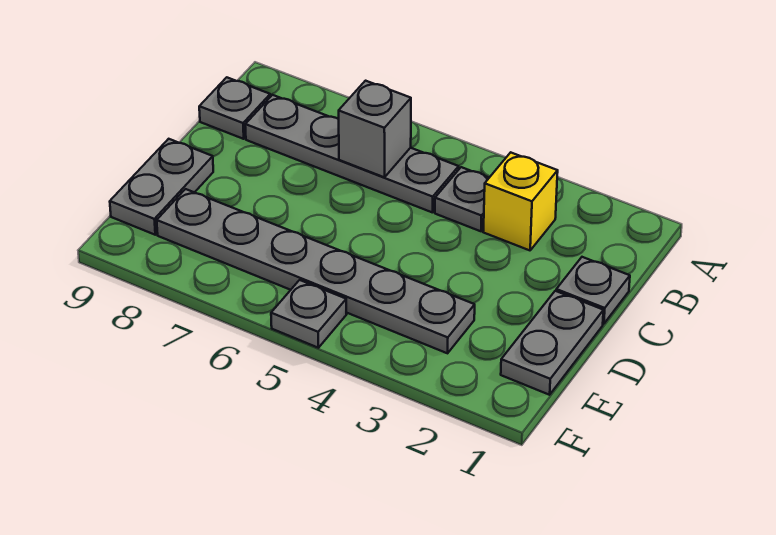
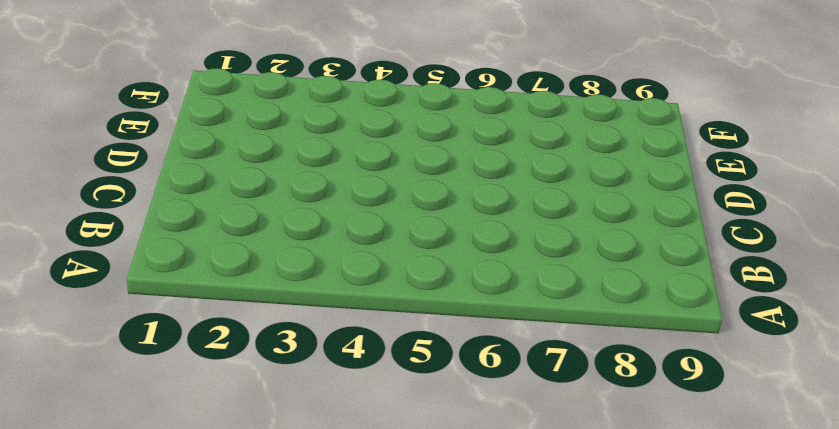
none -> yellow brick B3 level 1
none -> grey plate B4 level 1

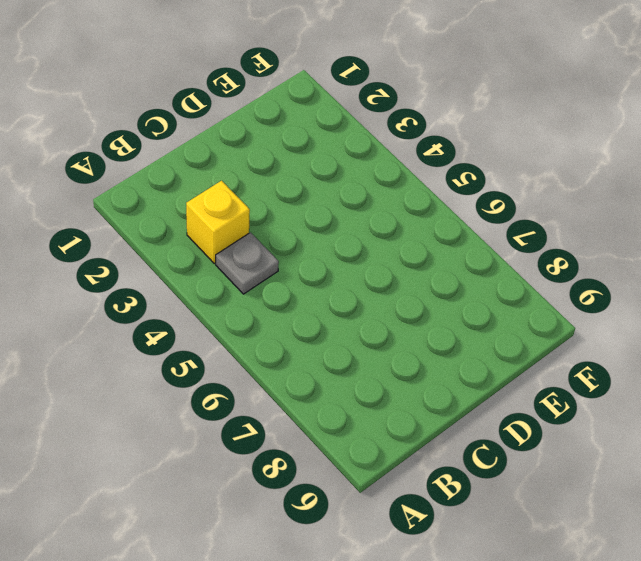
none -> grey plate B5:B8 level 1
none -> grey plate B9 level 1

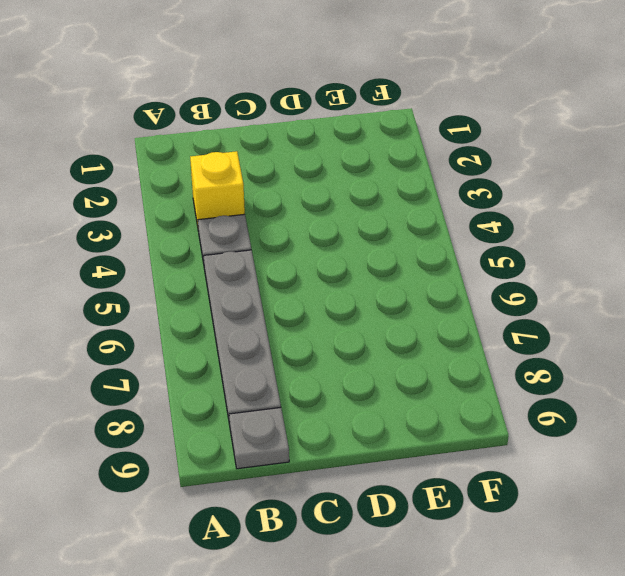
none -> grey plate C1 level 1
none -> grey plate D1:E1 level 1

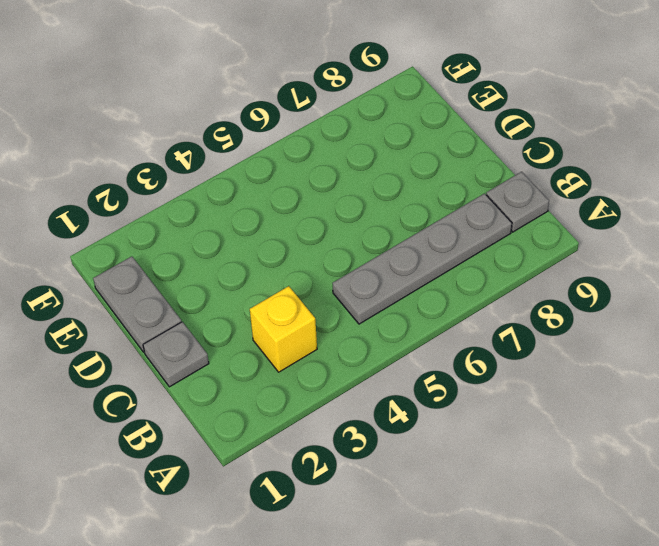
none -> grey plate B4 level 1
none -> grey plate D9:E9 level 1

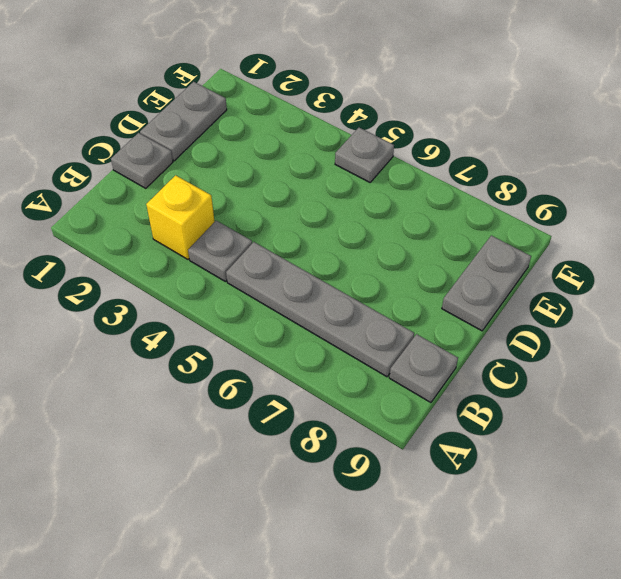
none -> grey plate E3:E8 level 1
none -> grey brick B6 level 2

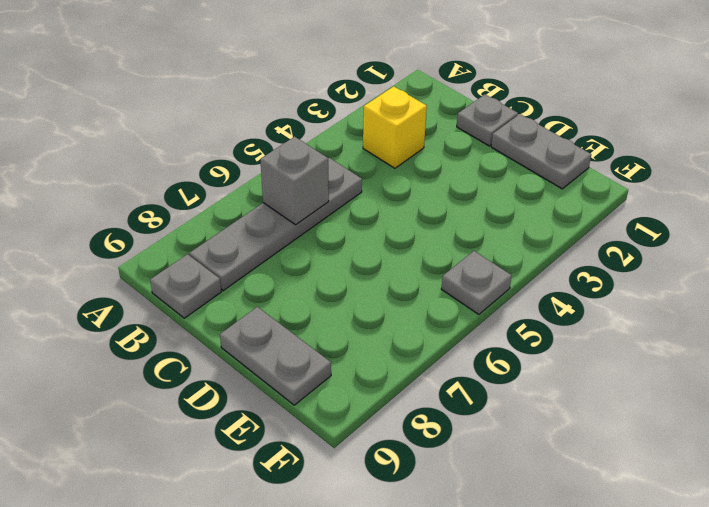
none -> grey plate B4 level 1
none -> grey plate E3:E8 level 1

